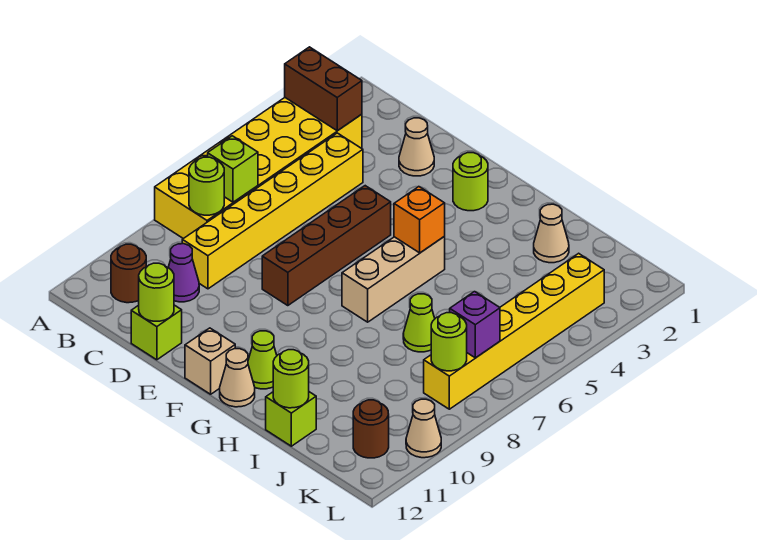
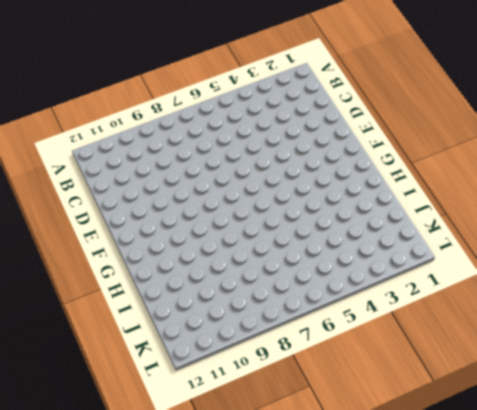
none -> yellow brick A3:B8 level 1
none -> brown round brick B11 level 1
none -> yellow brick C4:C9 level 1

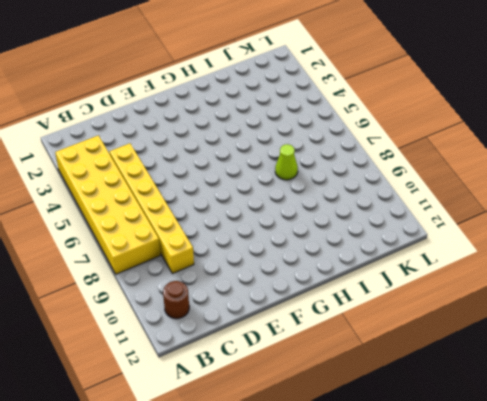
none -> purple cone C10 level 1
none -> tan cone D2 level 1
none -> lime brick D12 level 1

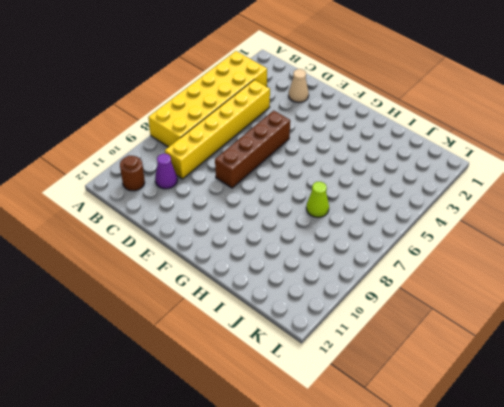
none -> lime brick D12 level 1
none -> lime round brick F2 level 1
none -> tan brick F12 level 1

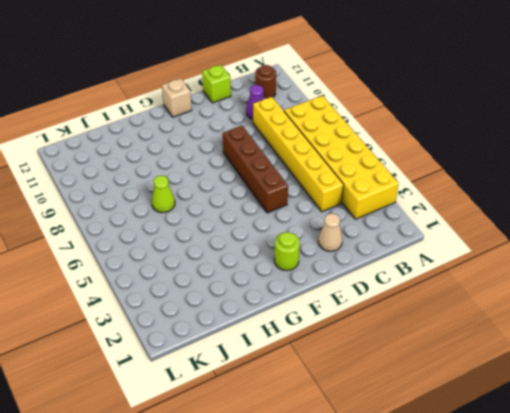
none -> tan brick G5:G7 level 1
none -> lime cone G11 level 1
none -> tan cone G12 level 1

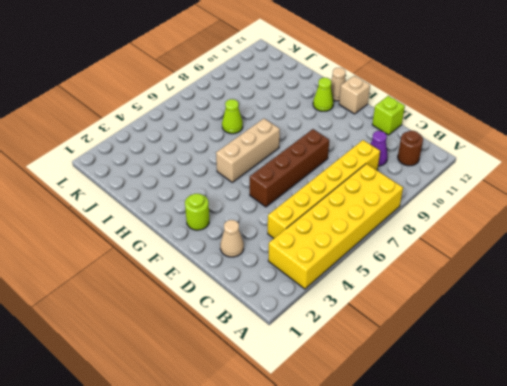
none -> tan cone I2 level 1
none -> lime brick I12 level 1
none -> yellow brick K3:K8 level 1

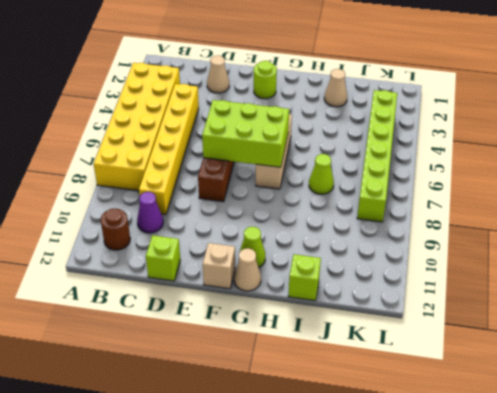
lime brick E6:G7 level 2 -> none
lime brick K3:K8 level 1 -> yellow brick K3:K8 level 1
none -> brown round brick K11 level 1
none -> tan cone L10 level 1
none -> brown brick A3:B3 level 2

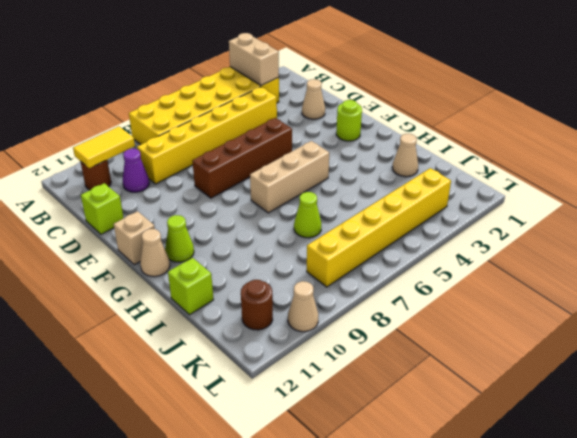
tan brick A3:B3 level 2 -> brown brick A3:B3 level 2
yellow tile B10:B11 level 2 -> none
none -> lime brick B7 level 2
none -> lime round brick B8 level 2
none -> lime round brick D12 level 2

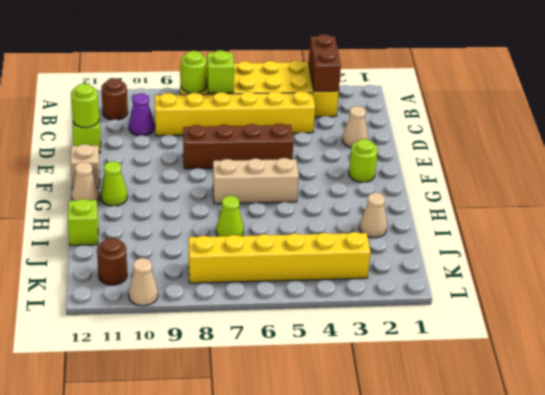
none -> orange brick G5 level 2
none -> lime round brick I12 level 2
none -> purple brick K7 level 2

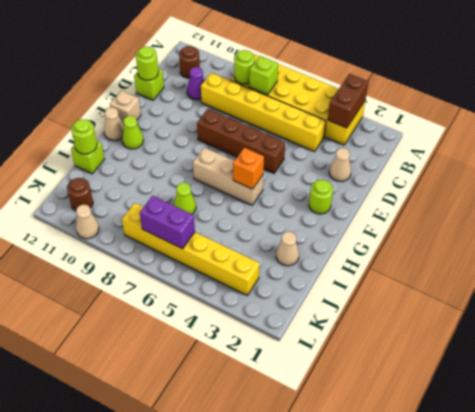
purple brick K6:K7 level 2 -> purple brick K7 level 2
none -> lime round brick K8 level 2

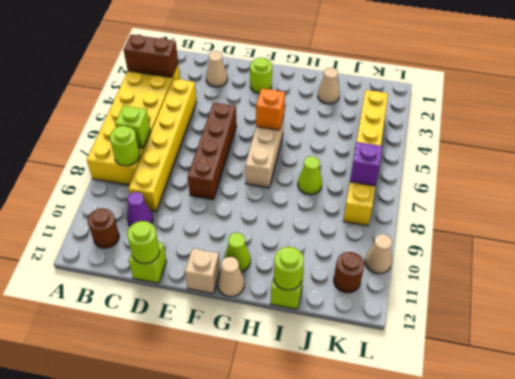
none -> lime round brick K8 level 2

